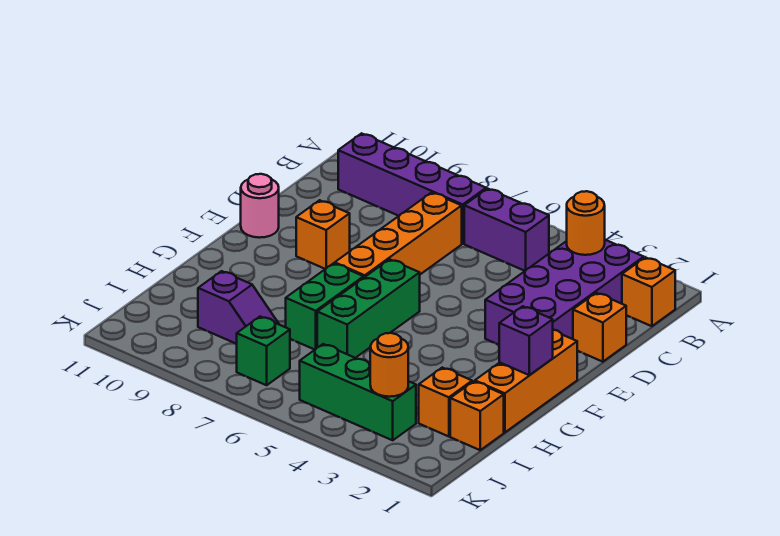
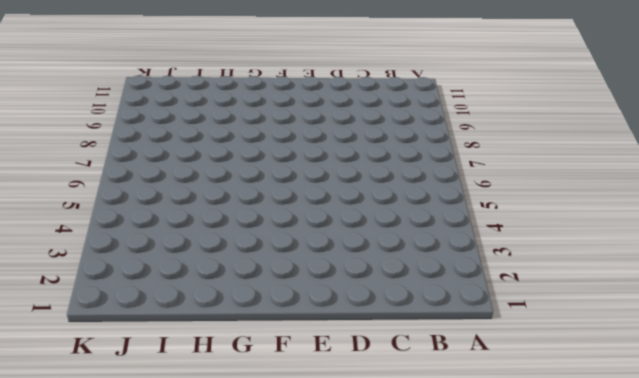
none -> orange brick B1 level 1
none -> purple brick B2:E3 level 1
none -> purple brick B5:B6 level 1

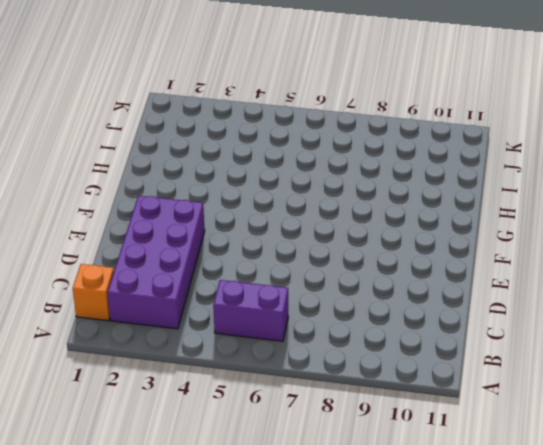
none -> purple brick B7:B10 level 1
none -> orange brick C7:F7 level 1
none -> orange brick D1 level 1

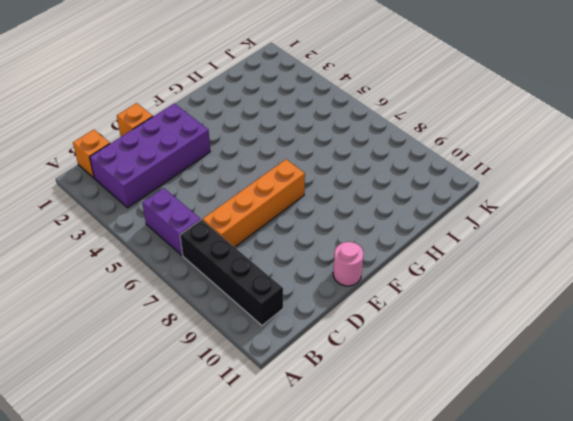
black brick B7:B10 level 1 -> purple brick B7:B10 level 1
none -> orange brick E9 level 1
none -> orange brick F1:H1 level 1
none -> green brick F6:H6 level 1

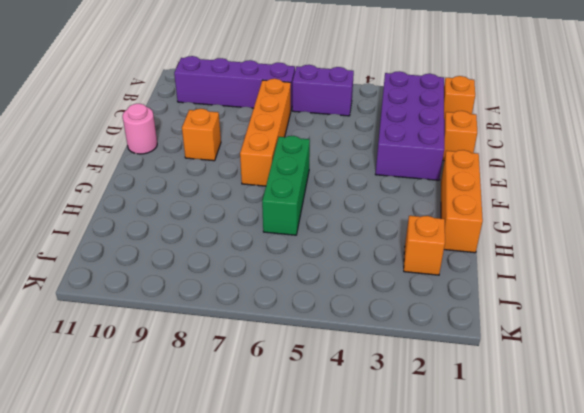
none -> green brick G7:H7 level 1
none -> orange brick I1 level 1
none -> purple slope I8:I9 level 1 top 9

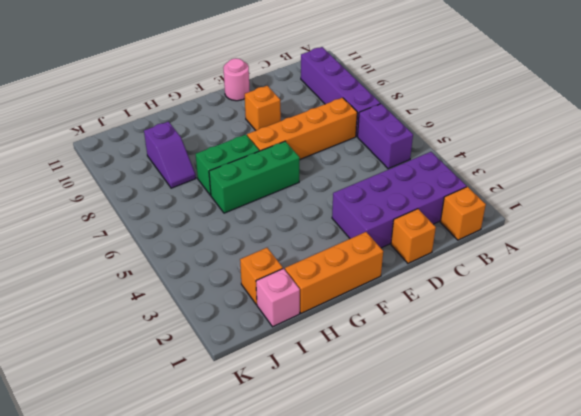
pink brick I1 level 1 -> orange brick I1 level 1
none -> green brick J3:J5 level 1
none -> green brick J7 level 1
none -> orange round brick B3 level 2

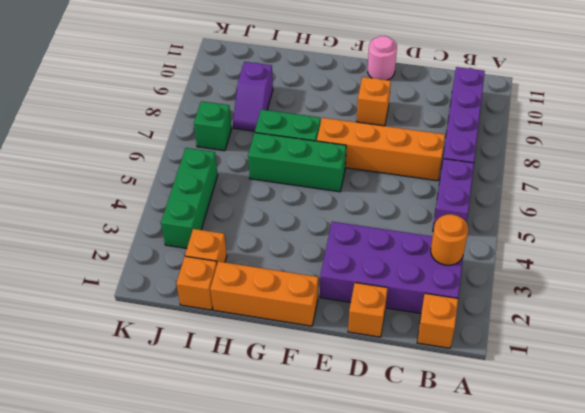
none -> purple brick G1 level 2
none -> orange round brick J3 level 2

